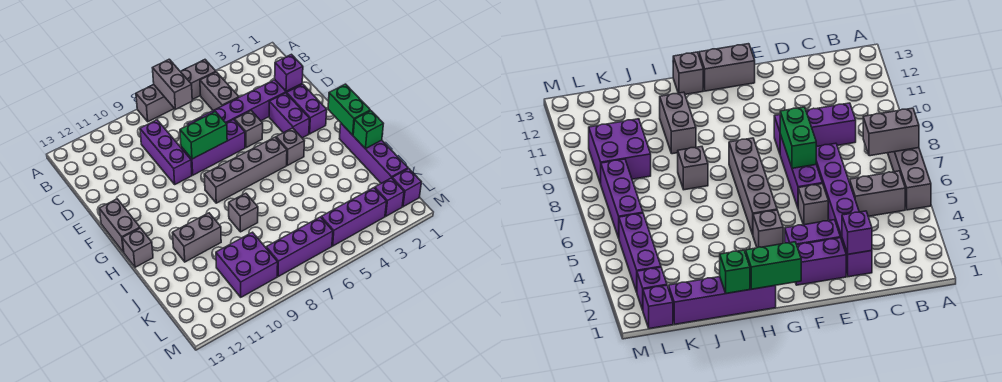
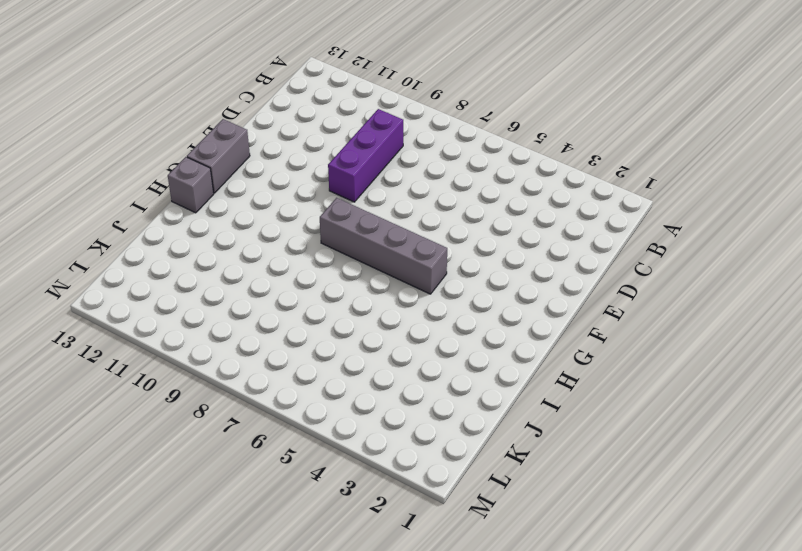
none -> grey brick A5:A8 level 1
none -> grey brick B5:C5 level 1
none -> purple brick D2:D7 level 1

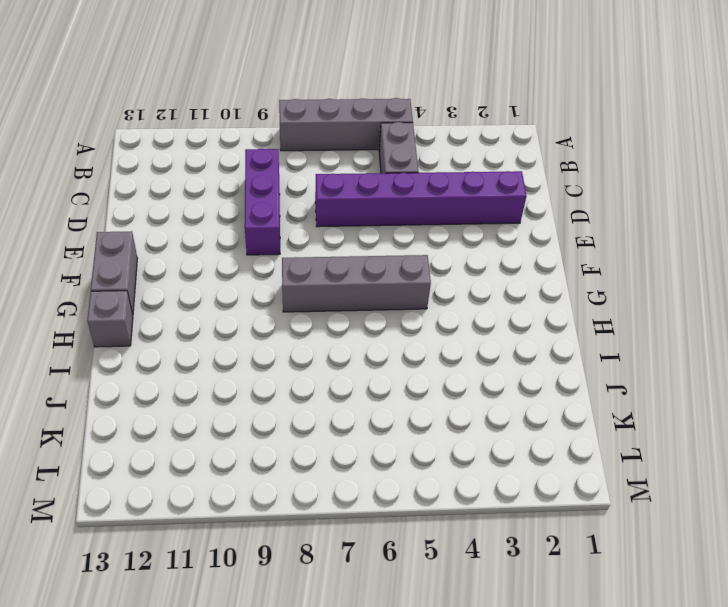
none -> purple brick E2:F2 level 1
none -> purple brick E3:F3 level 1
none -> grey brick E5 level 1

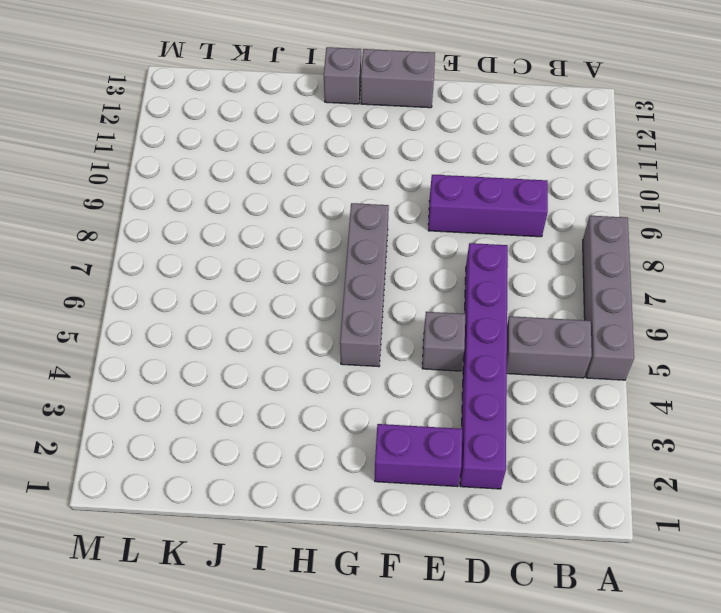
none -> purple brick E3:F3 level 1
none -> purple brick E6:E8 level 1
none -> grey brick G4 level 1

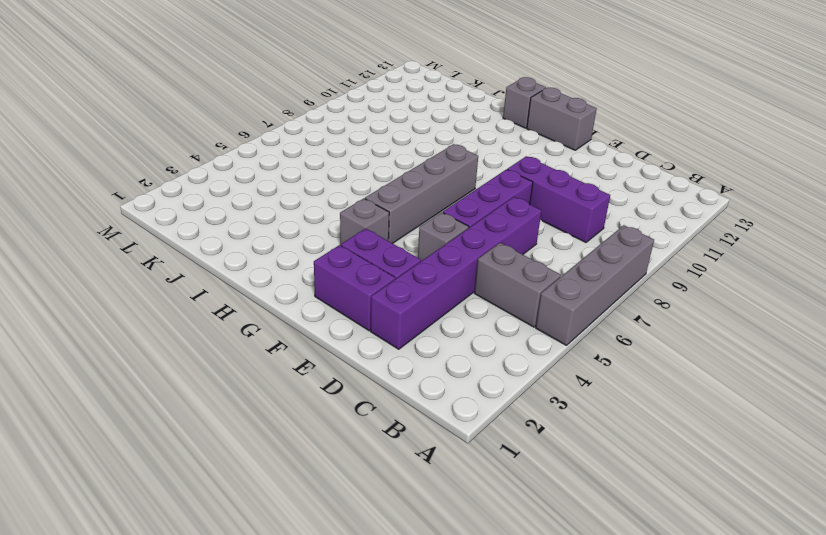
none -> purple brick H1:K1 level 1
none -> grey brick I8 level 1
none -> grey brick I10:I11 level 1

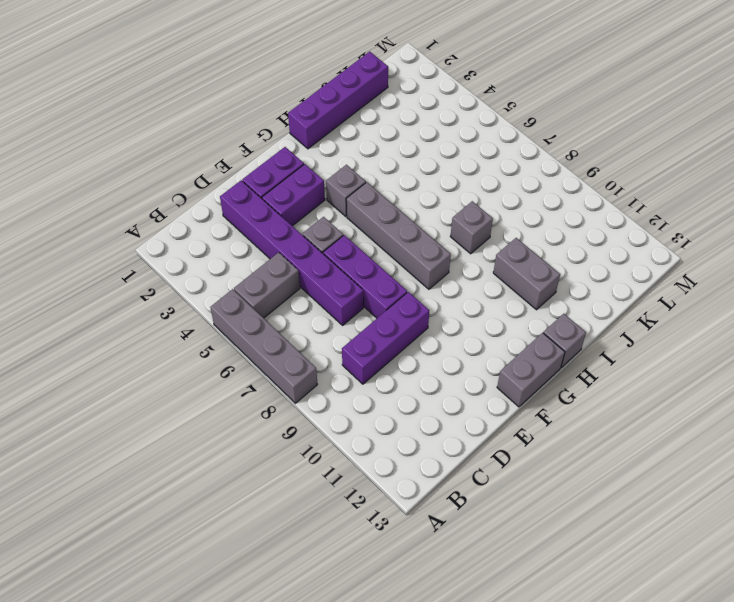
none -> purple brick K9:L10 level 1
none -> purple brick L1 level 1
none -> purple brick L2 level 1

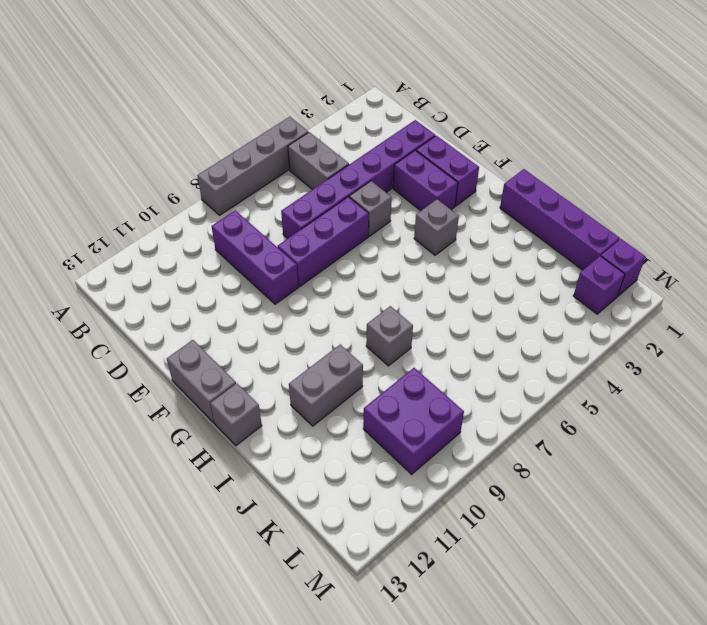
none -> grey brick G5:G8 level 1
none -> purple brick L3:L5 level 1
none -> purple brick L6:L8 level 1

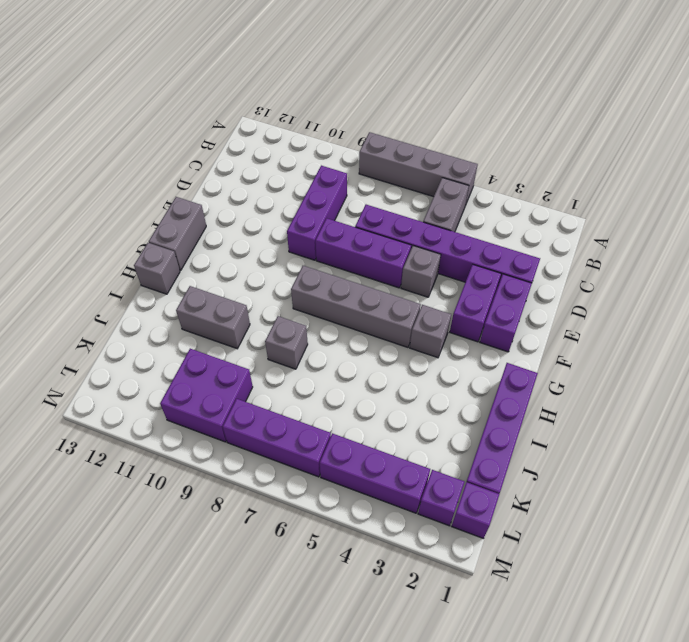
none -> grey brick A7:B7 level 2
none -> purple brick D2 level 2
none -> green brick E7:E8 level 2

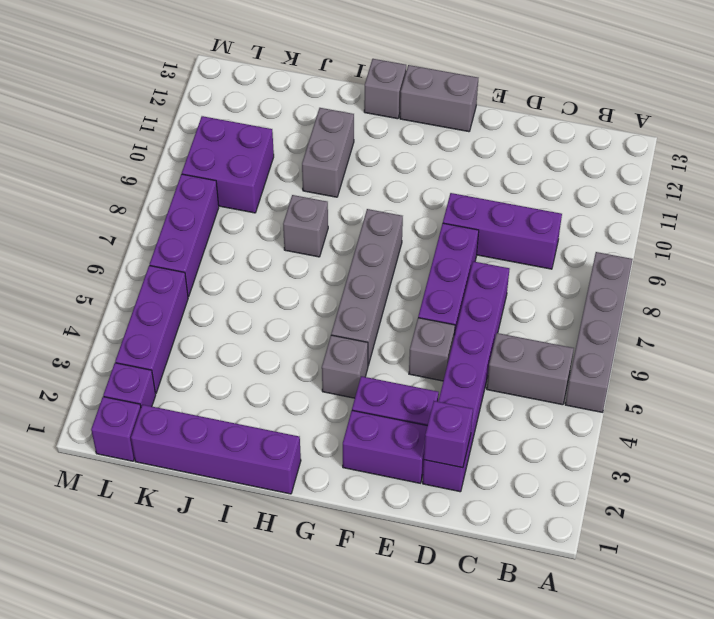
none -> grey brick A7:B7 level 2
none -> green brick E7:E8 level 2
none -> green brick G1:H1 level 2

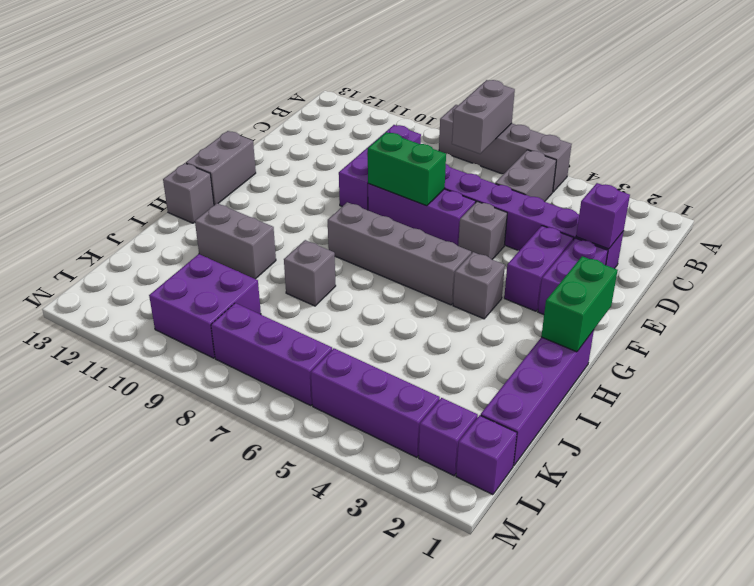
none -> green brick I1 level 2

